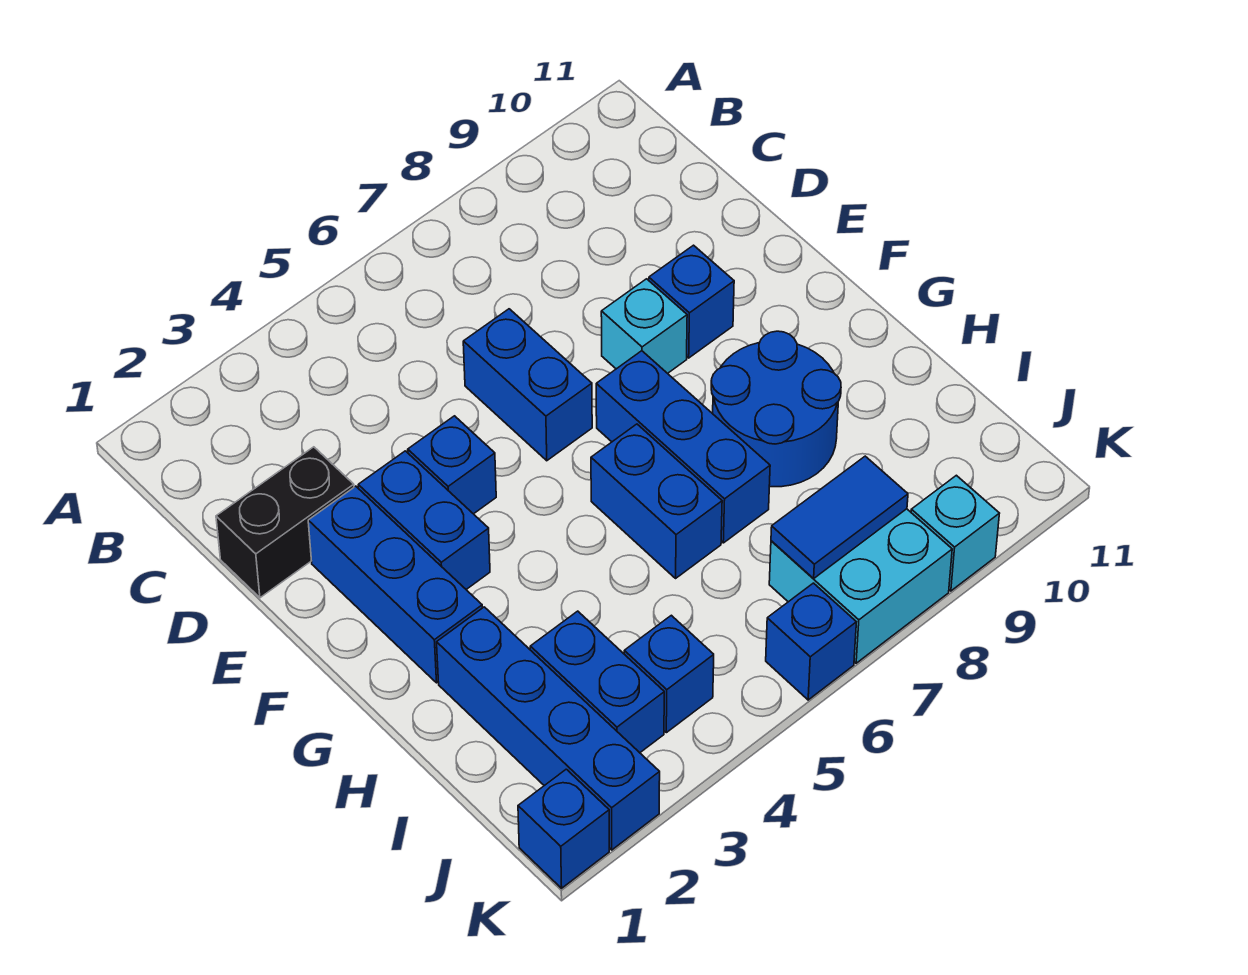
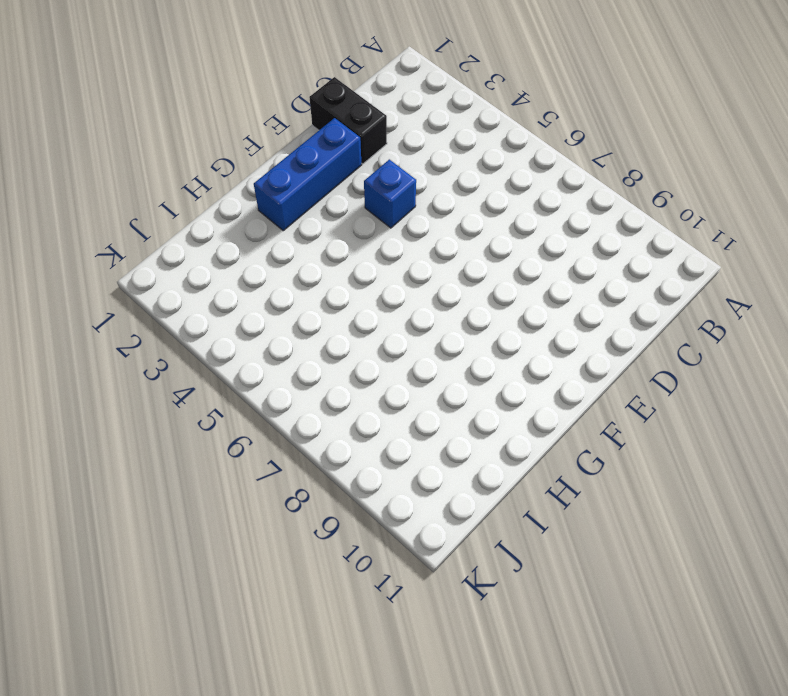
none -> blue brick D6:E6 level 1
none -> blue brick E3:F3 level 1
none -> cyan brick E8 level 1

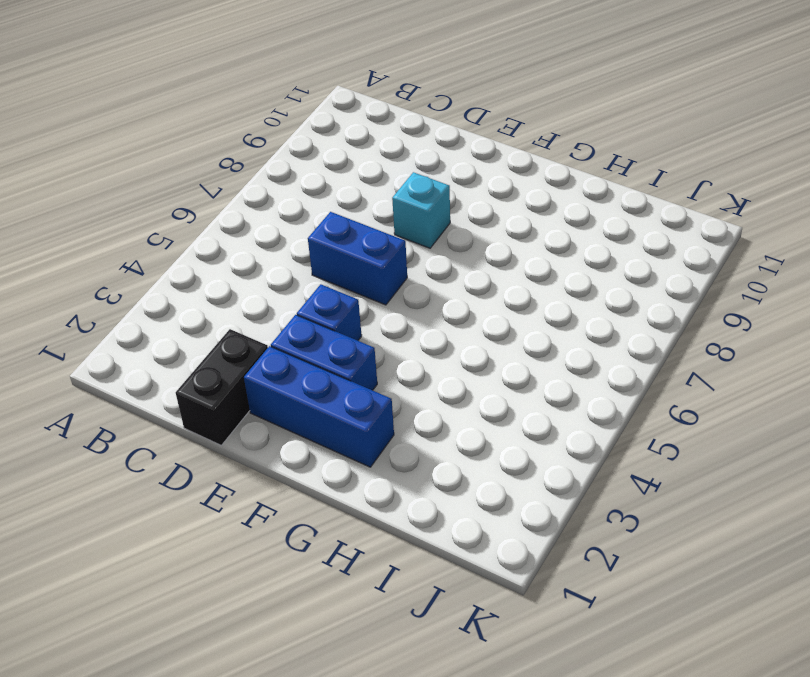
none -> blue brick E9 level 1
none -> blue brick F7:H7 level 1
none -> blue brick G6:H6 level 1

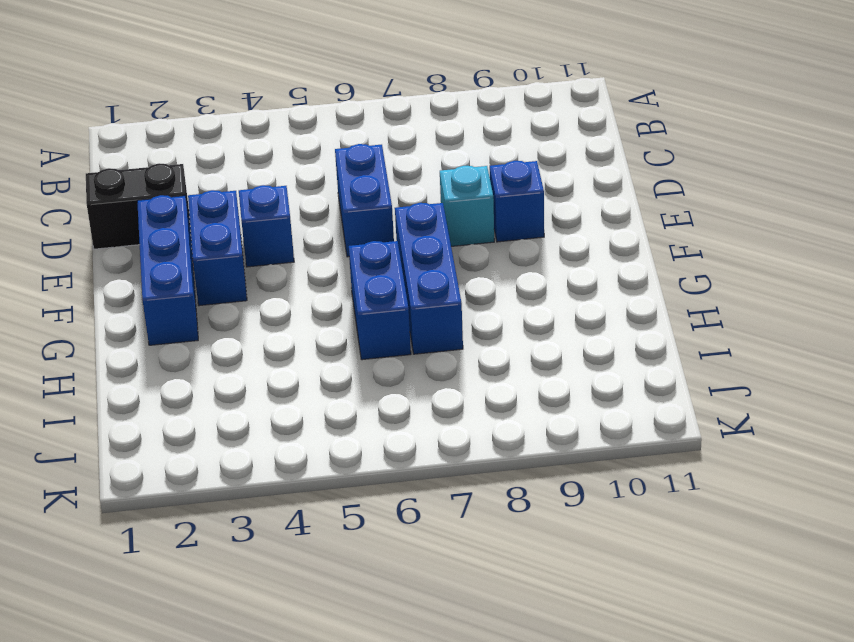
none -> blue round brick G8:H9 level 1
none -> blue brick H2:K2 level 1
none -> blue brick I3:J3 level 1

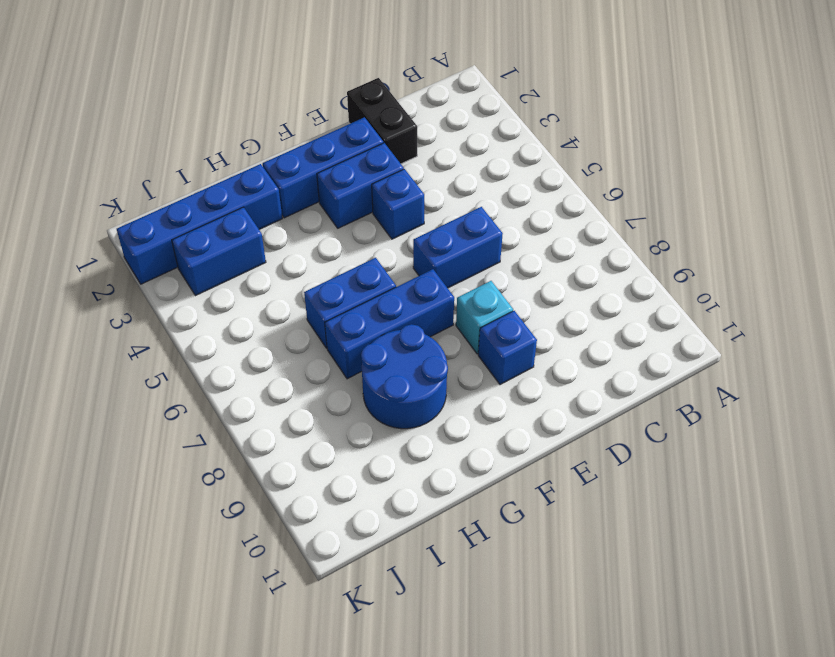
none -> blue brick J4 level 1
none -> cyan brick J7:K8 level 1
none -> blue brick K1 level 1

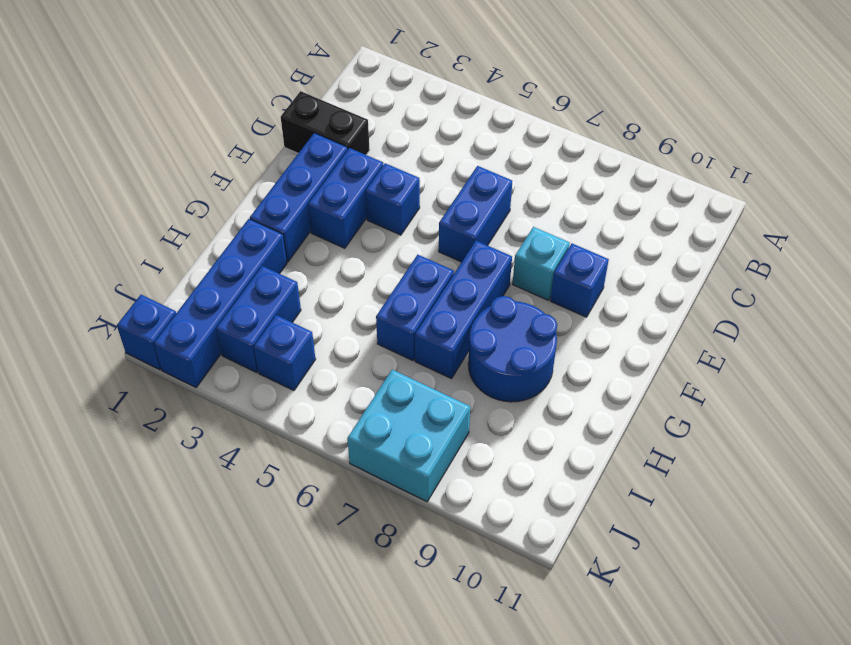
none -> blue brick K6 level 1
none -> cyan brick K9 level 1
none -> blue tile J7:J8 level 2

